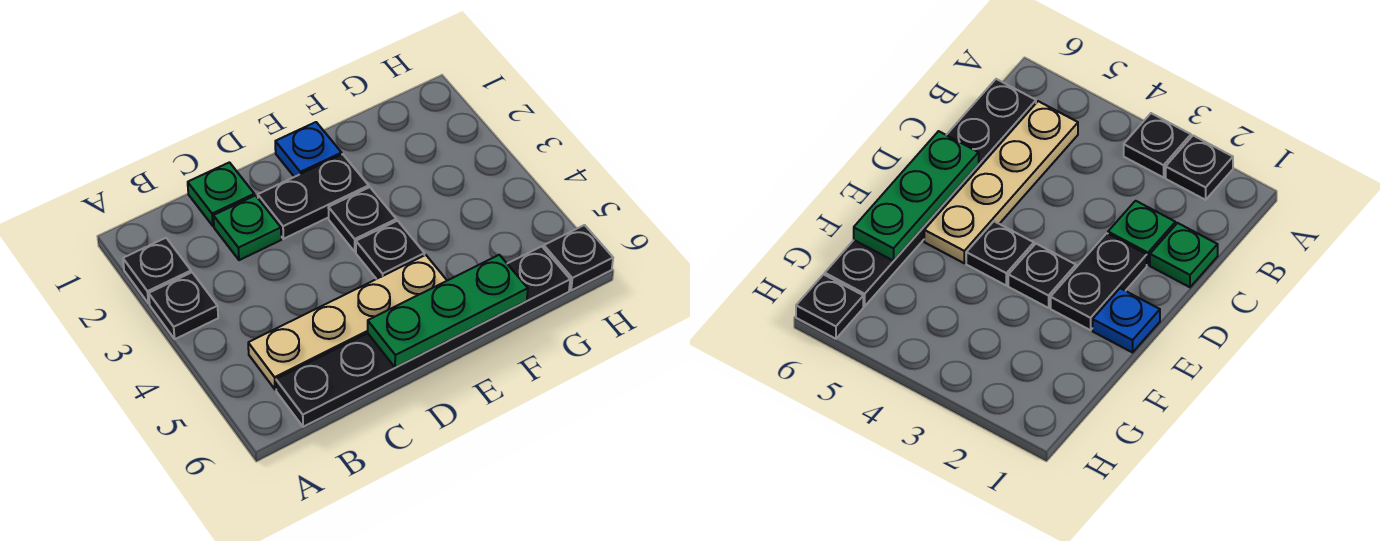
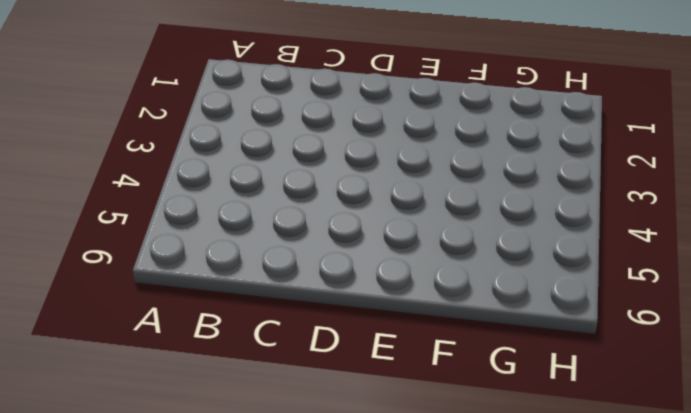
none -> black plate A2 level 1
none -> black plate A3 level 1
none -> tan plate B5:E5 level 1

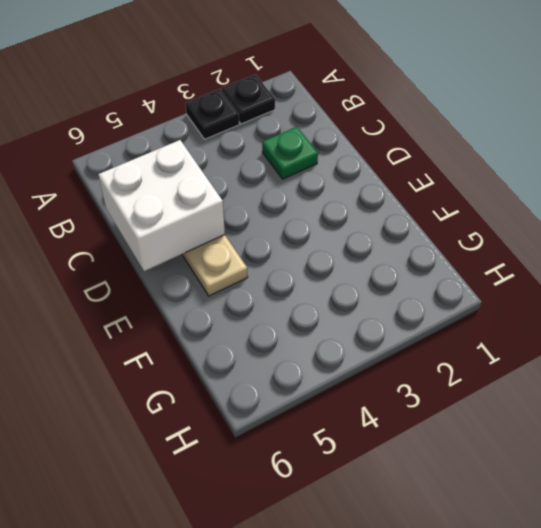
white brick C5:D6 level 2 -> green plate D6:F6 level 2
none -> black plate B6:G6 level 1
none -> green plate C1 level 1
none -> black plate D2:E2 level 1

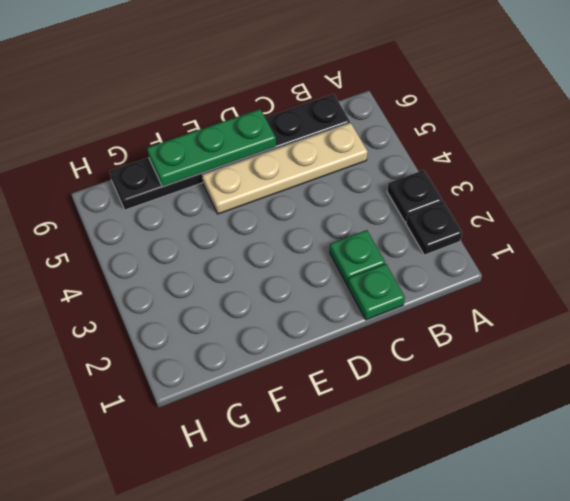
none -> black plate D2:E2 level 1
none -> blue plate E1 level 1
none -> black plate E3 level 1

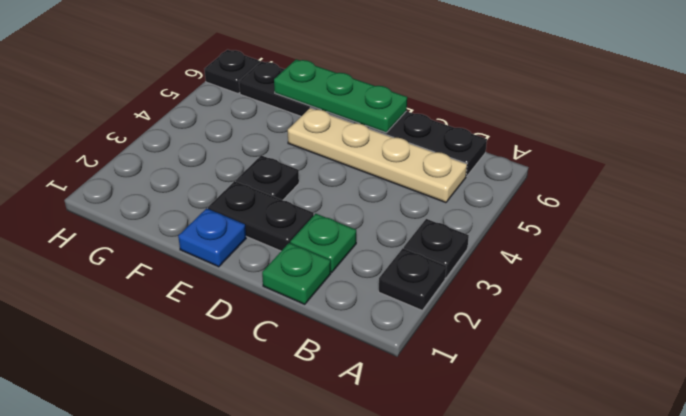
none -> black plate E4 level 1

